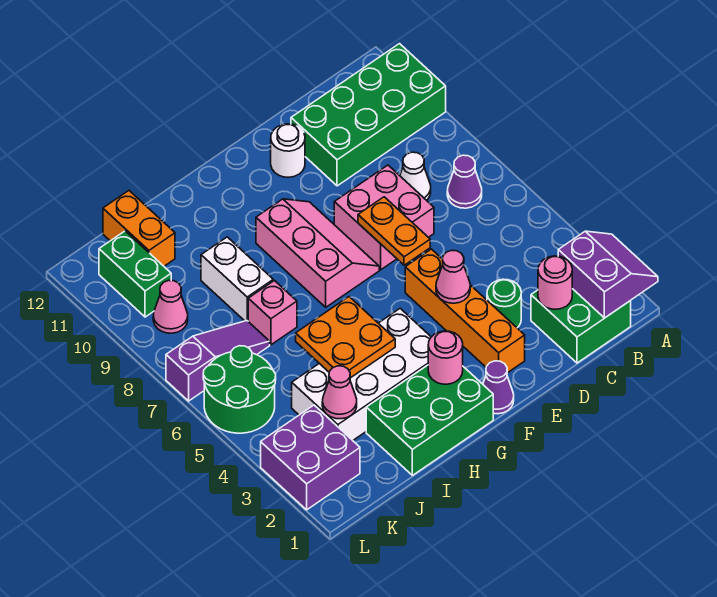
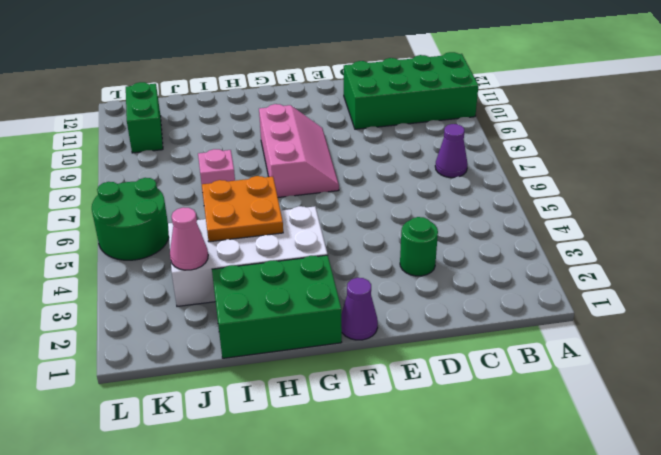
none -> green brick B1:C2 level 1
none -> white cone C8 level 1
none -> pink brick D7:E8 level 1

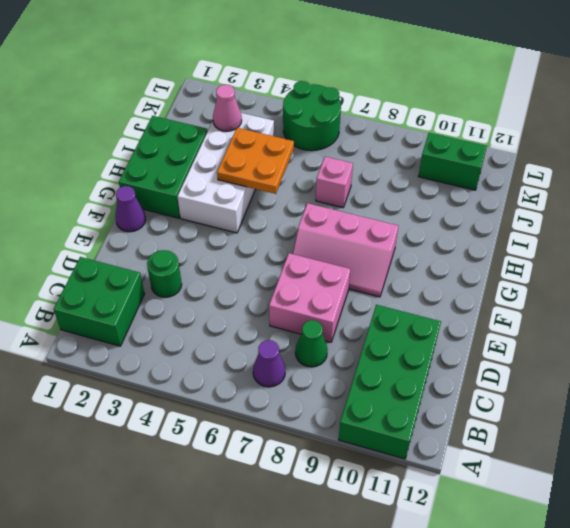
green cone C8 level 1 -> white cone C8 level 1
none -> orange brick E2:E5 level 1
none -> white round brick E11 level 1
none -> white brick I8:I9 level 1

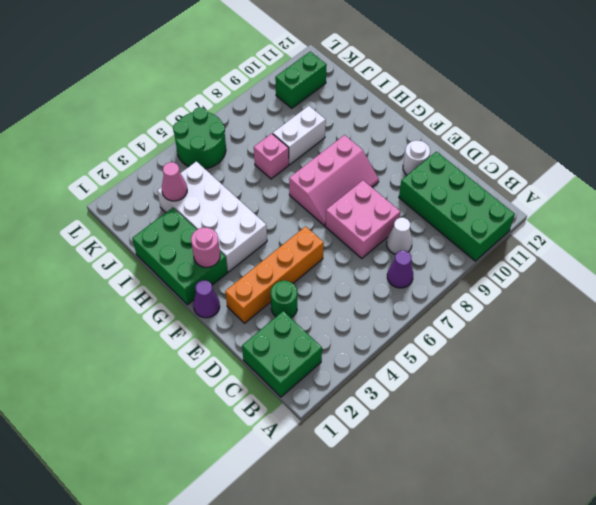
none -> purple slope J7:L7 level 1 top L
none -> orange brick J11:J12 level 1
none -> purple brick K2:L3 level 1

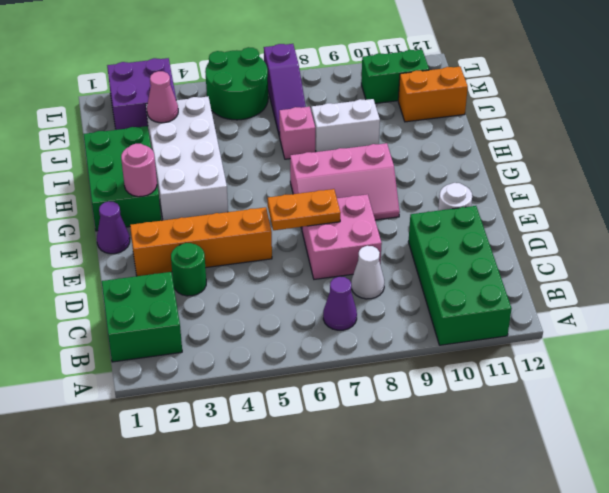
none -> pink cone K9 level 1
none -> purple slope A1:B2 level 2 top B
none -> pink round brick C2 level 2

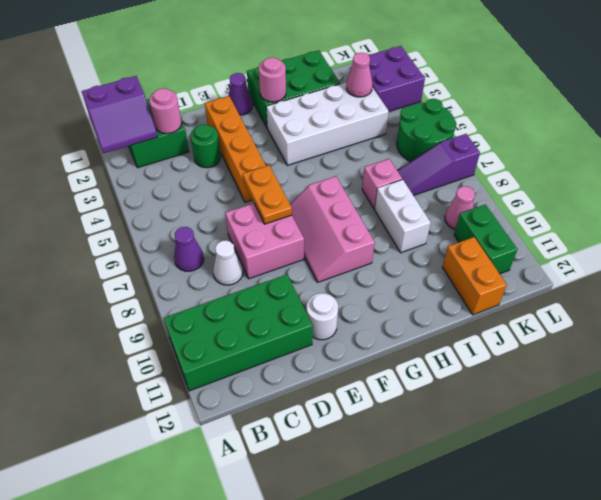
purple slope A1:B2 level 2 top 1 -> purple slope A1:B2 level 2 top B
none -> pink cone E4 level 2
none -> orange plate H4:I5 level 2

